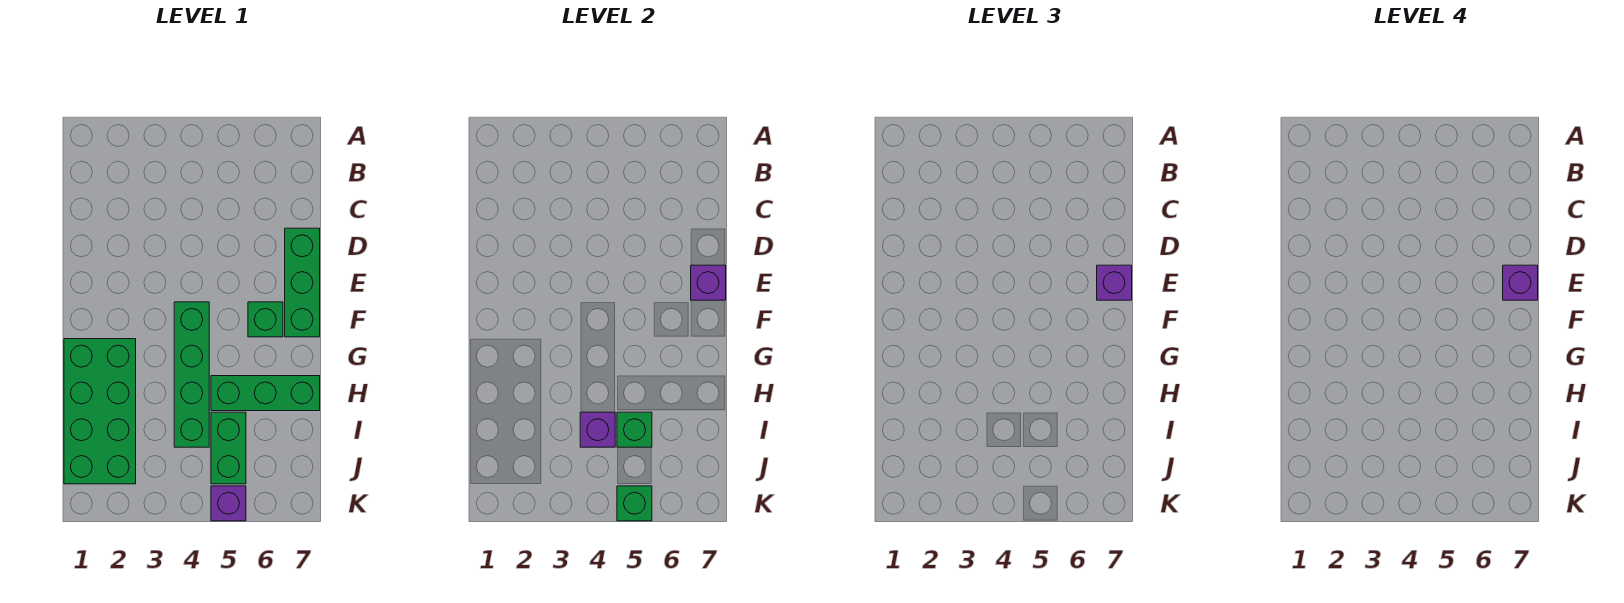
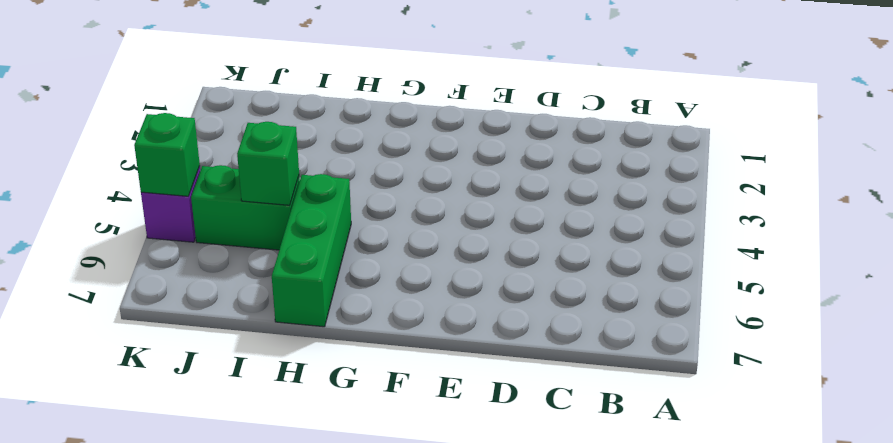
none -> green brick D7:F7 level 1
none -> green brick F4:I4 level 1
none -> green brick F6 level 1

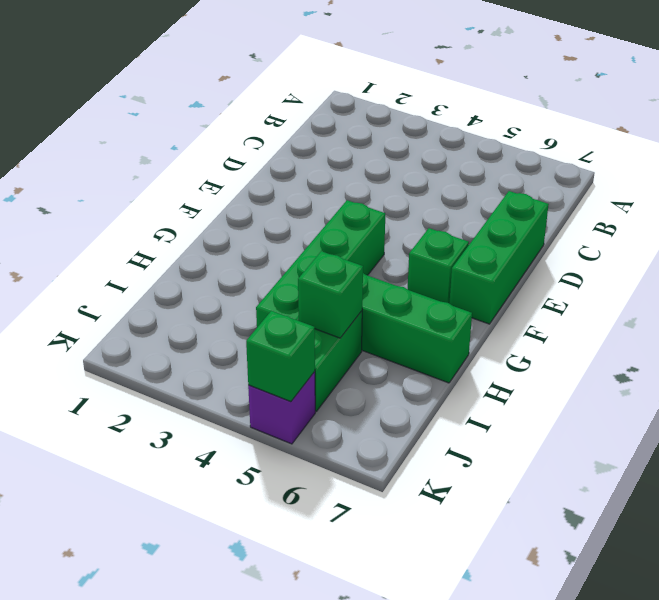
none -> green brick G1:J2 level 1
none -> purple brick E7 level 2
none -> purple brick I4 level 2

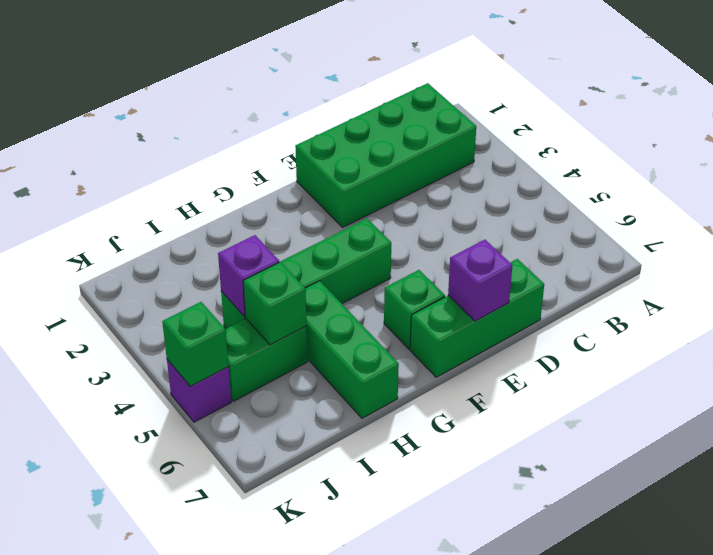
green brick B1:E2 level 1 -> green brick G1:J2 level 1
none -> purple brick E7 level 3
none -> purple brick E7 level 4

